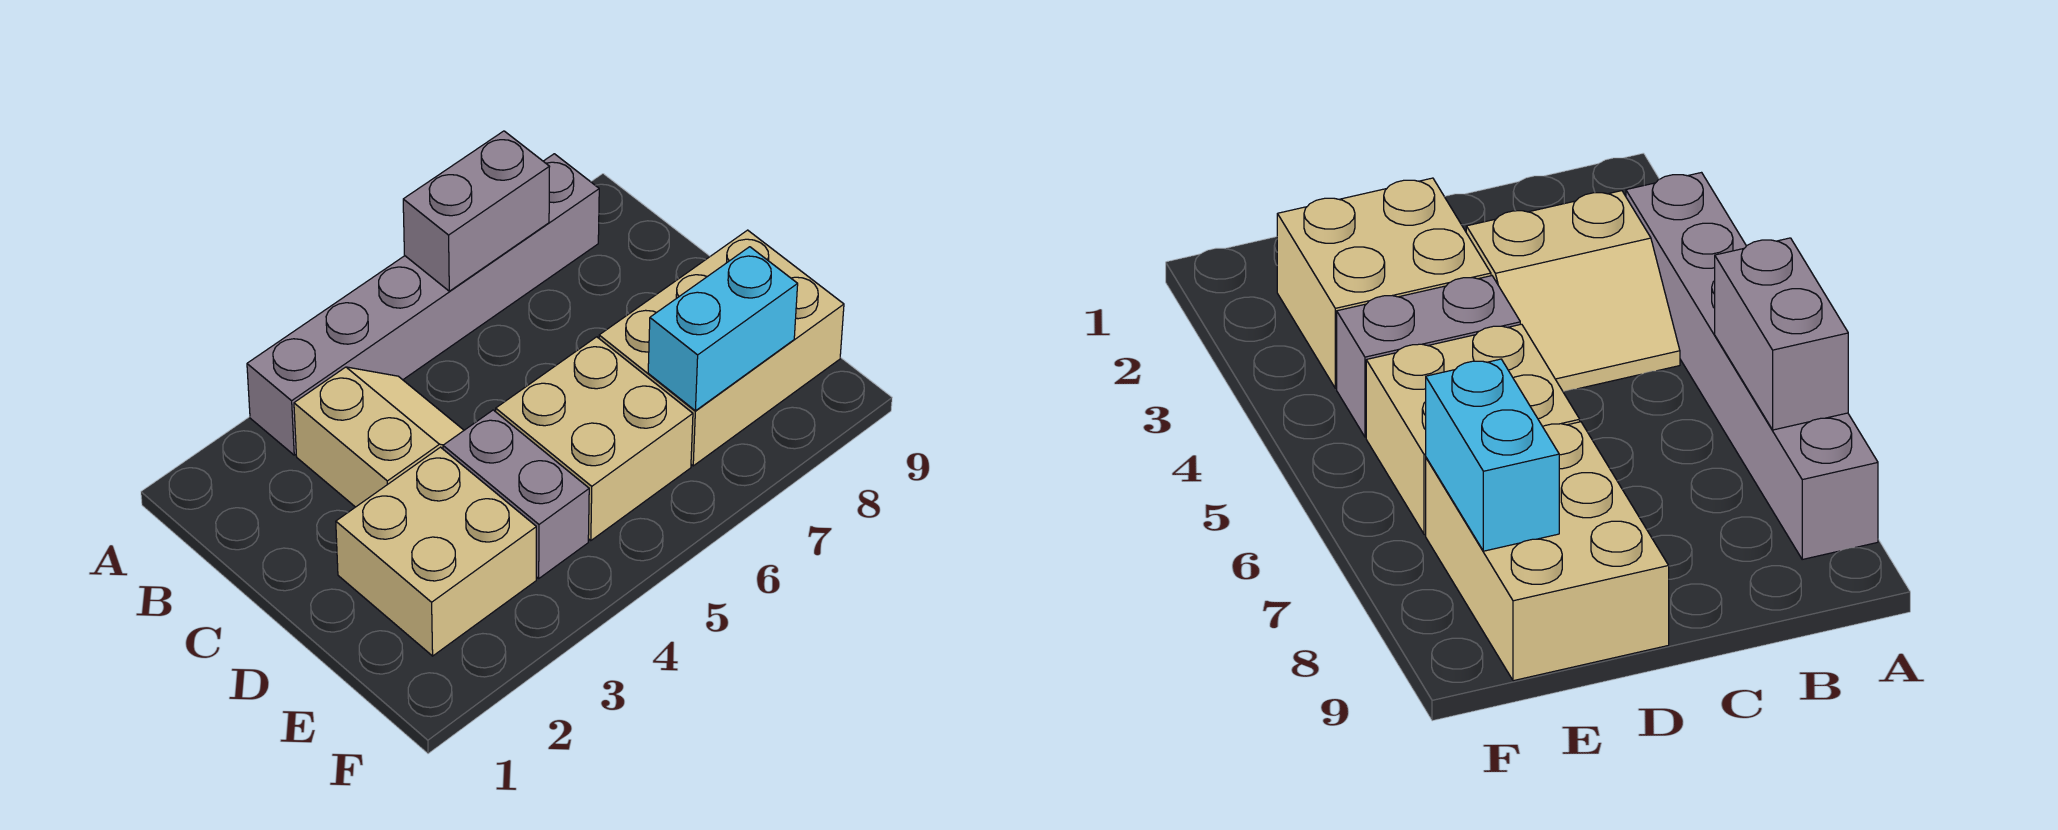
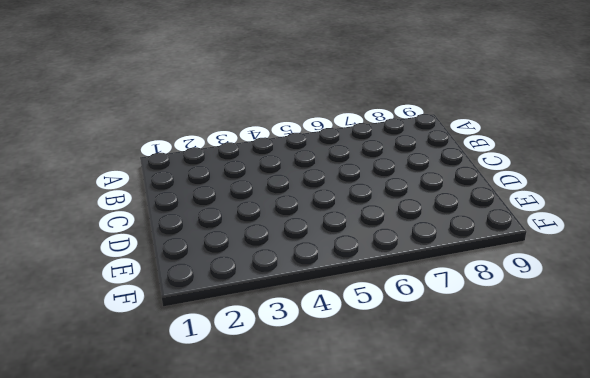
none -> grey brick A3:A8 level 1
none -> tan slope B3:C4 level 1 top 3

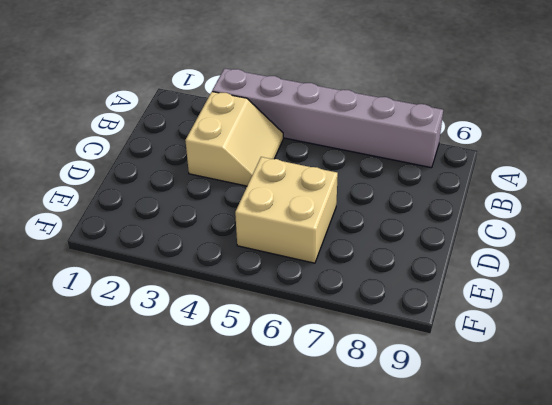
none -> tan brick D2:E3 level 1
none -> grey brick D4:E4 level 1

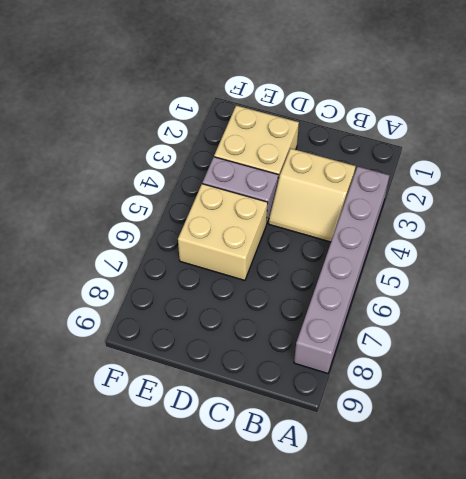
none -> tan brick D7:E9 level 1
none -> grey brick A6:A7 level 2

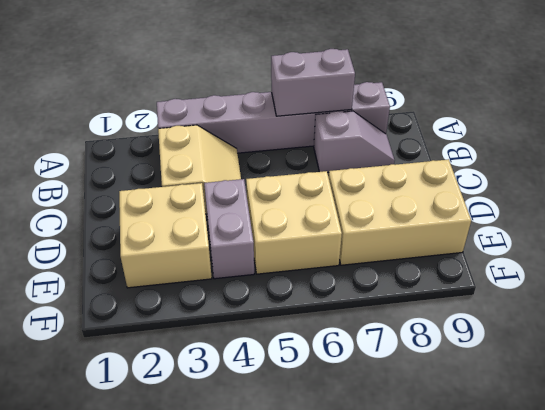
grey slope B7:B8 level 1 top 7 -> none
none -> cyan brick E7:E8 level 2

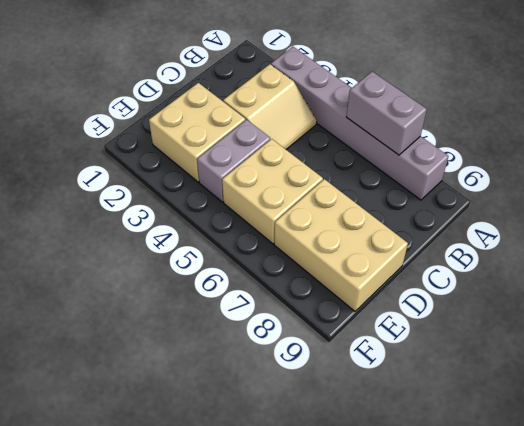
none -> cyan brick E7:E8 level 2

